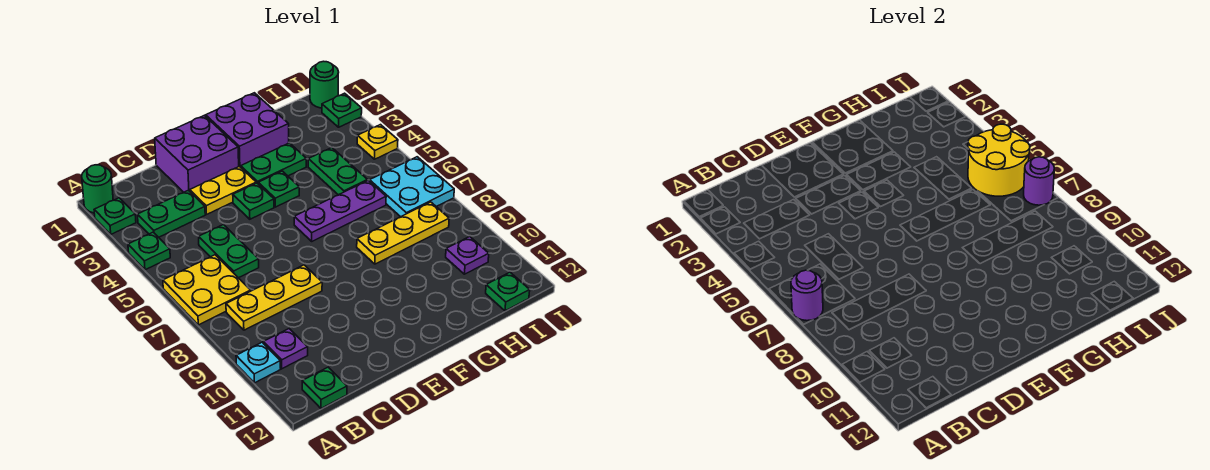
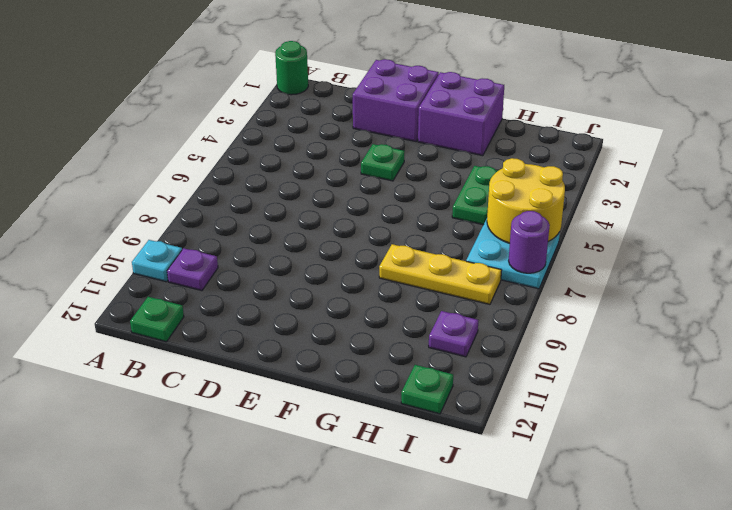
none -> green plate A2 level 1
none -> green plate A4 level 1
none -> yellow plate A6:B7 level 1

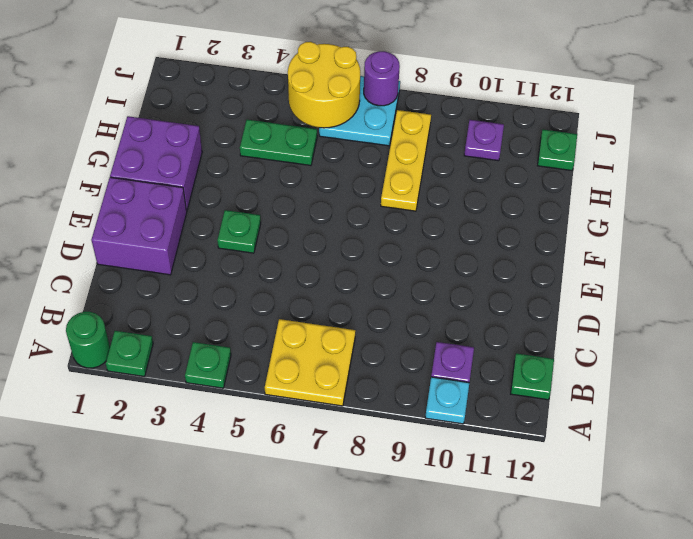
none -> green plate B3:C3 level 1
none -> yellow plate B8:D8 level 1
none -> green plate C5:C6 level 1

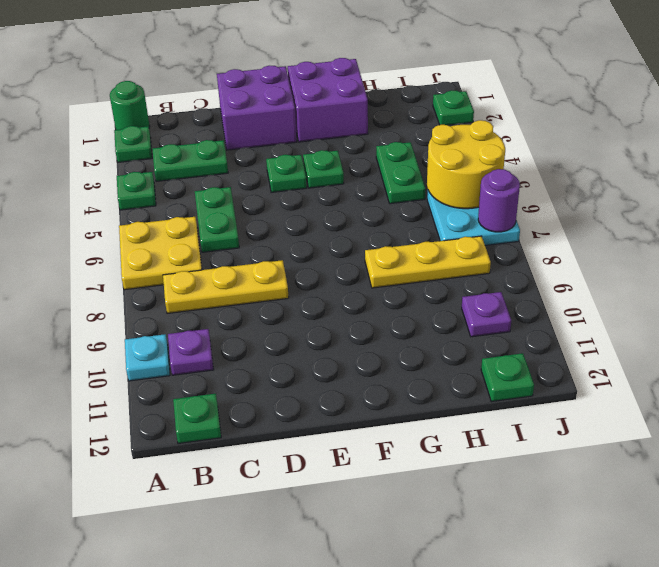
none -> yellow plate D3:E3 level 1
none -> green plate F3:G3 level 1
none -> purple plate F6:H6 level 1

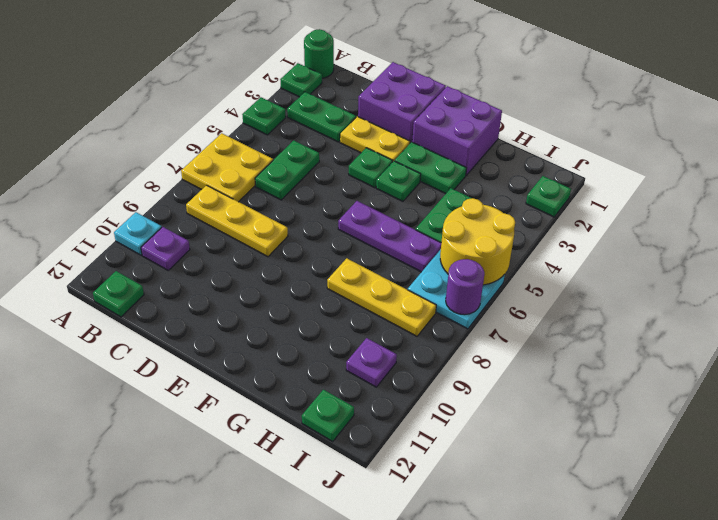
none -> green round brick J1 level 1
none -> yellow plate J4 level 1
none -> purple round brick A7 level 2

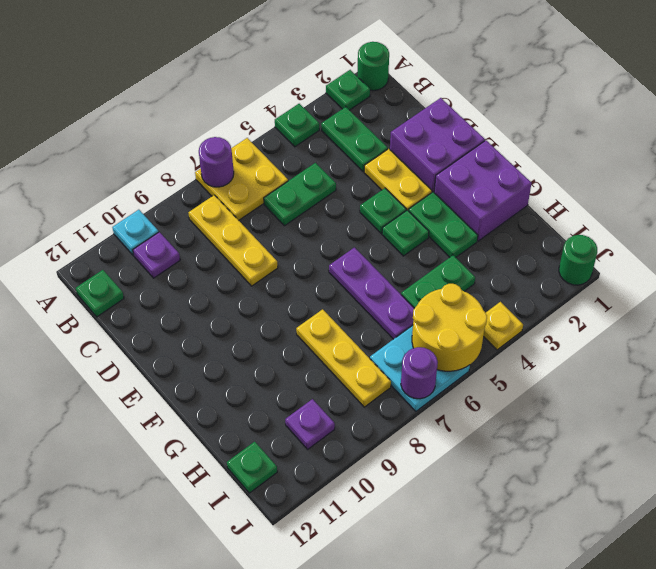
none -> green plate J2 level 1

